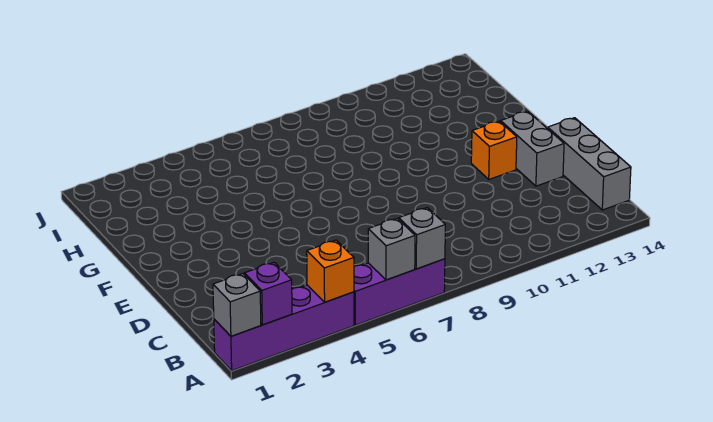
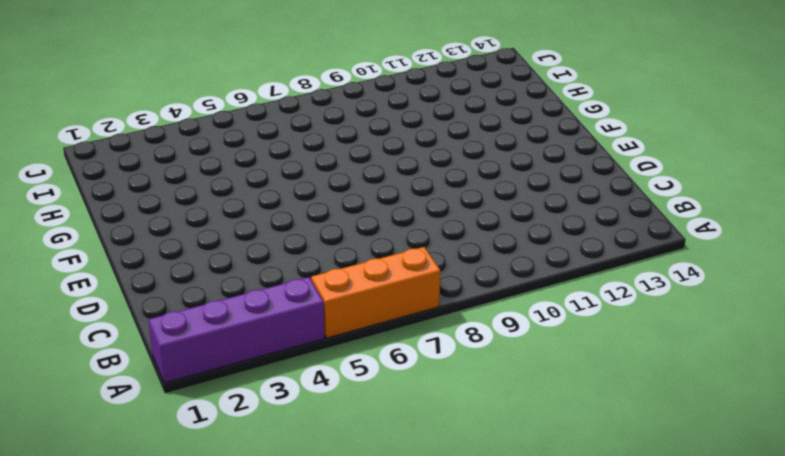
orange brick A5:A7 level 1 -> purple brick A5:A7 level 1
none -> grey brick B14:D14 level 1
none -> grey brick D13:E13 level 1

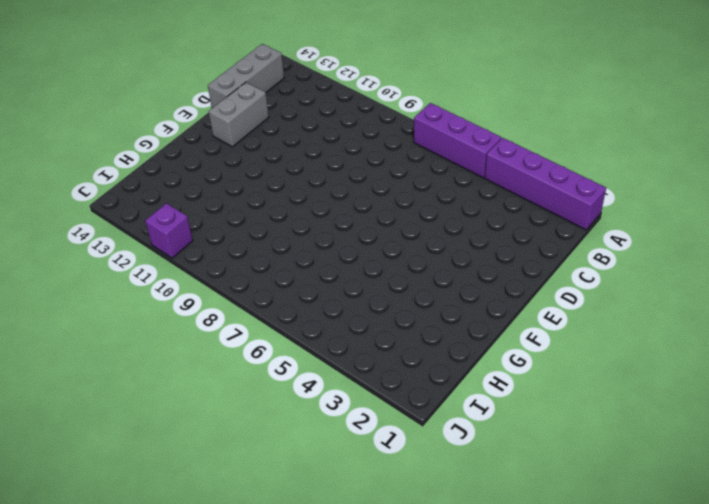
purple brick J11 level 1 -> purple brick A2 level 2
none -> orange brick E12 level 1
none -> grey brick A1 level 2

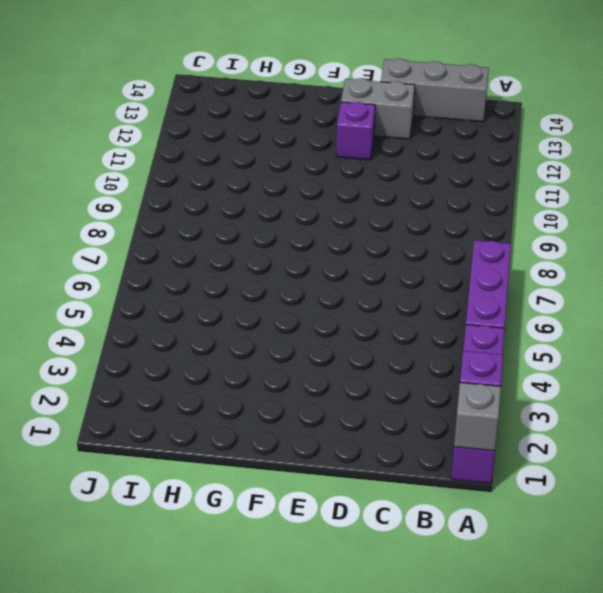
purple brick E12 level 1 -> orange brick E12 level 1
none -> orange brick A4 level 2
none -> grey brick A6 level 2

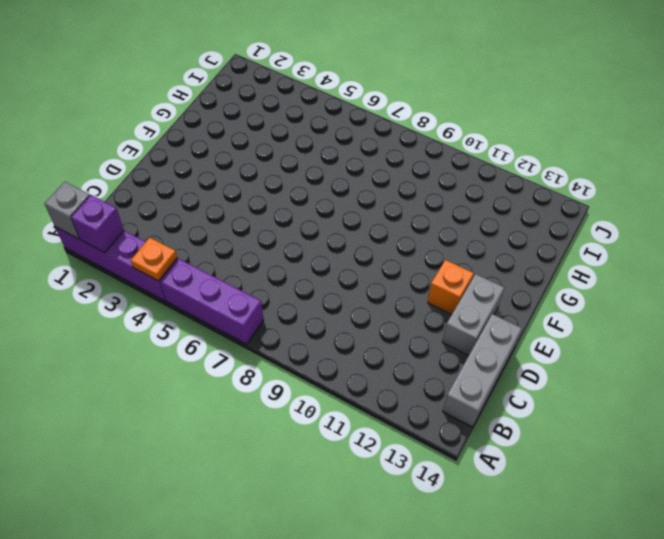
orange plate A4 level 2 -> orange brick A4 level 2
none -> grey brick A6 level 2
none -> grey brick A7 level 2

